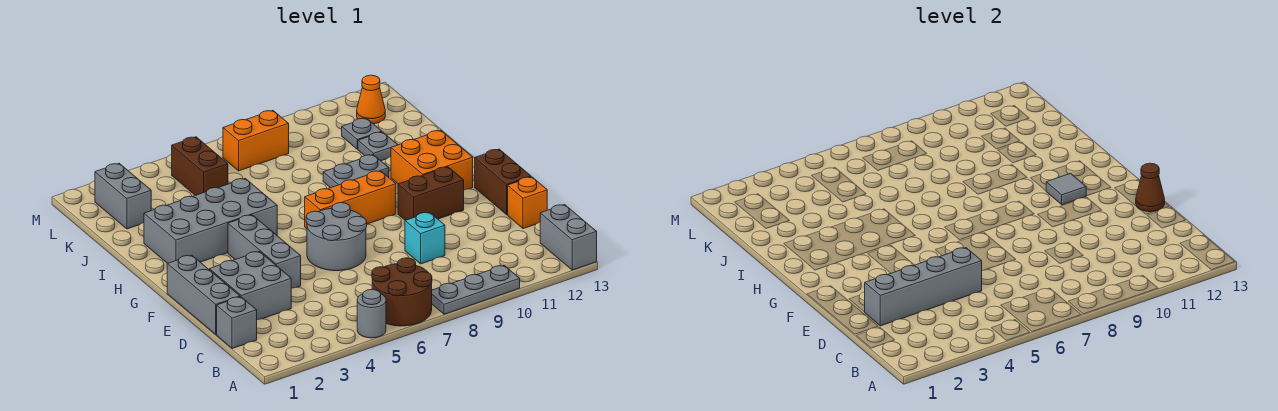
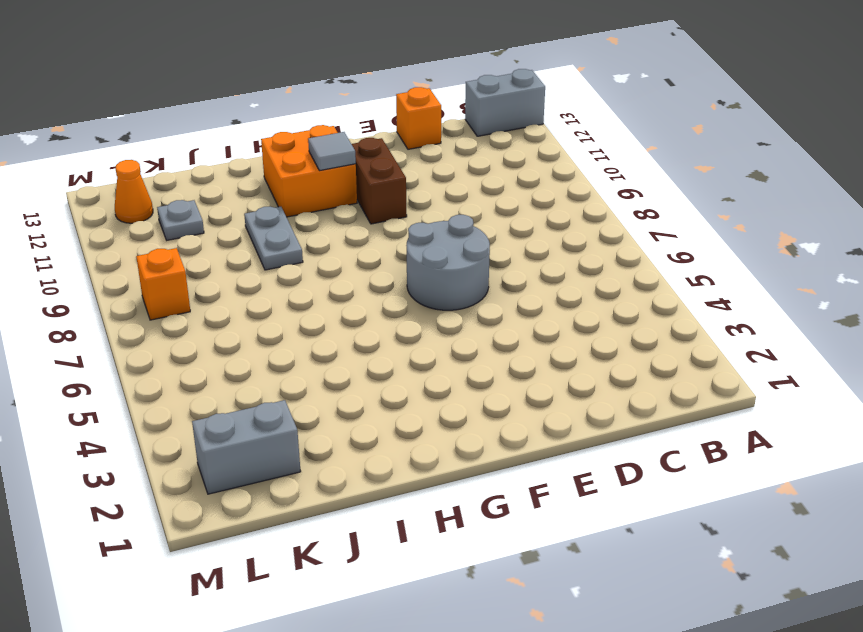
orange brick L8 level 1 -> orange brick L7:L8 level 1
none -> grey round brick A5 level 1
none -> brown round brick A6:B7 level 1
none -> grey plate A8:A10 level 1

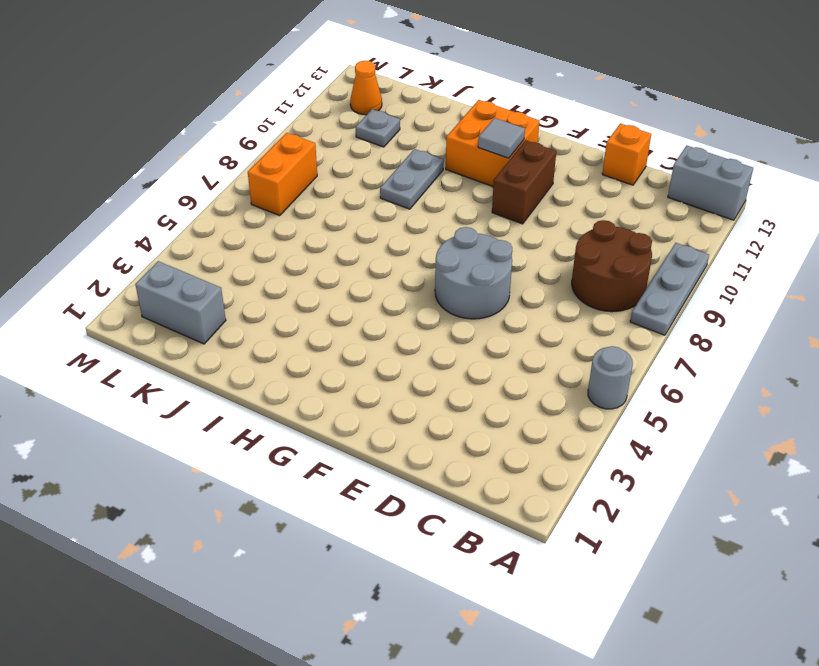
brown round brick B8:C9 level 1 -> brown round brick A6:B7 level 1
none -> grey brick C1 level 1
none -> grey brick D1:F1 level 1
none -> grey brick D2:E3 level 1

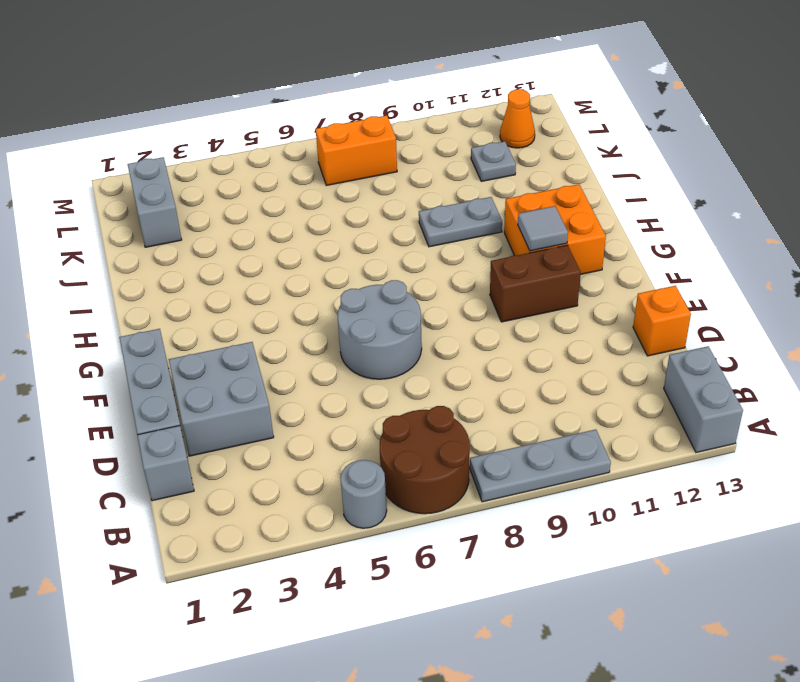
none -> cyan brick D9 level 1
none -> grey brick E4:G4 level 1
none -> brown brick E13:F13 level 1

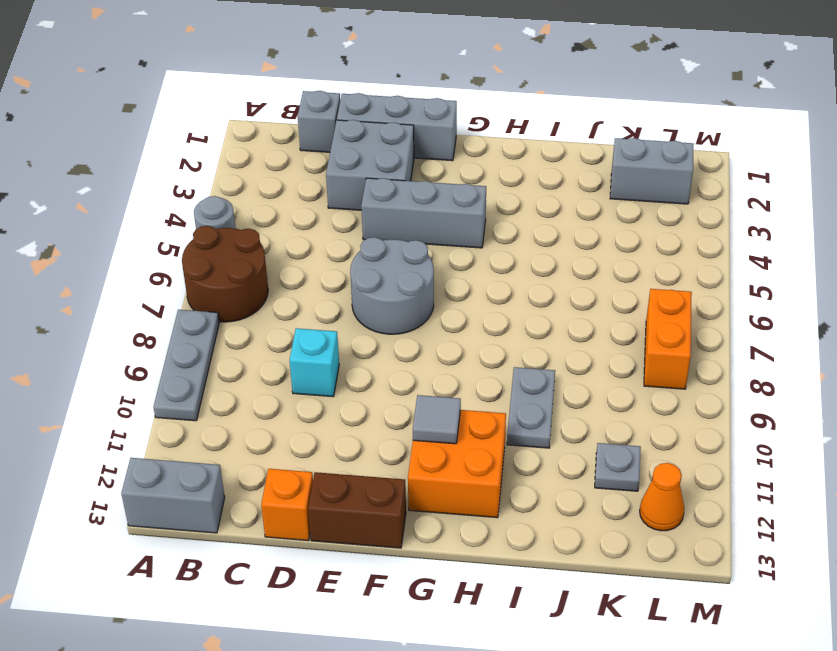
none -> brown brick F10:F11 level 1
none -> orange brick G7:G9 level 1
none -> grey brick H2:I5 level 1

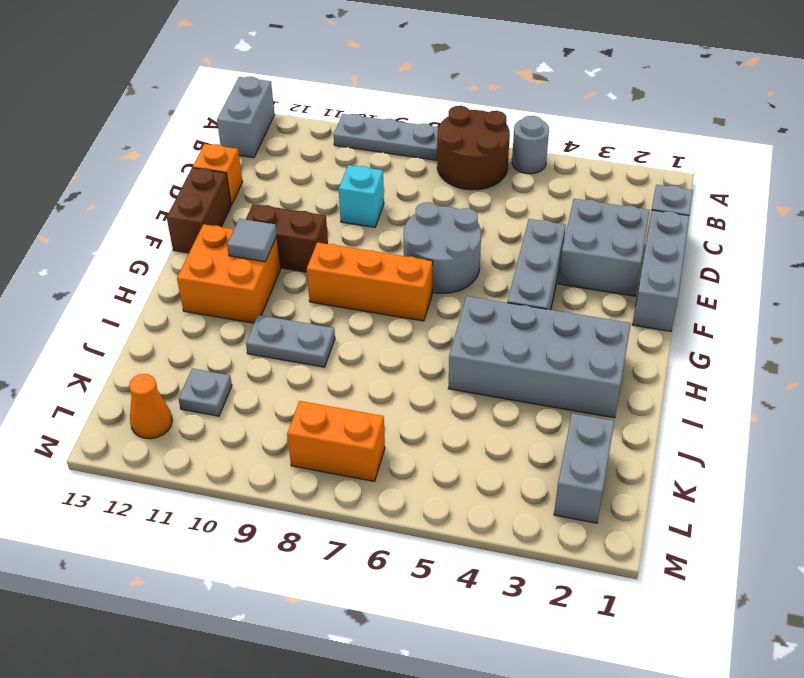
none -> grey plate J11 level 1
none -> brown brick K5:L5 level 1
none -> grey brick D2:D5 level 2

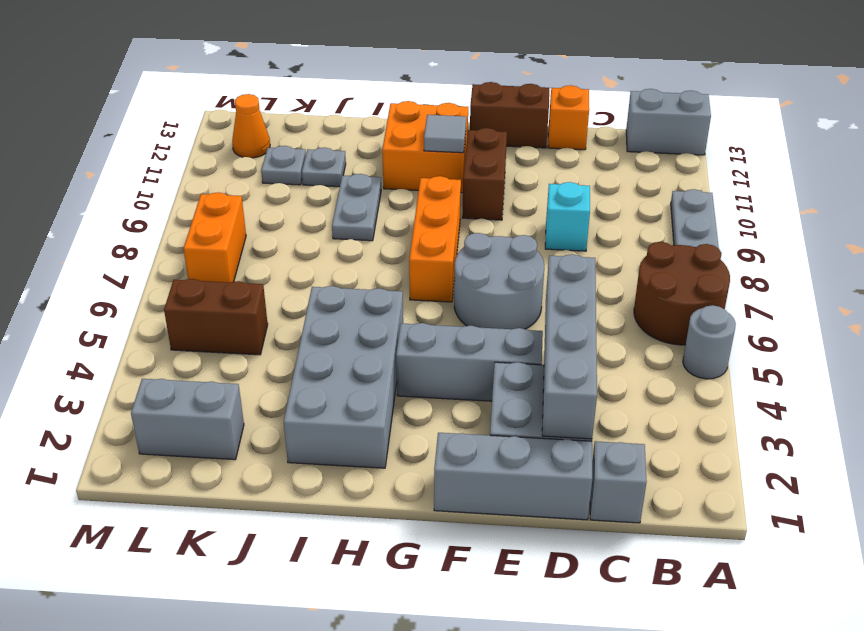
none -> brown cone E13 level 2

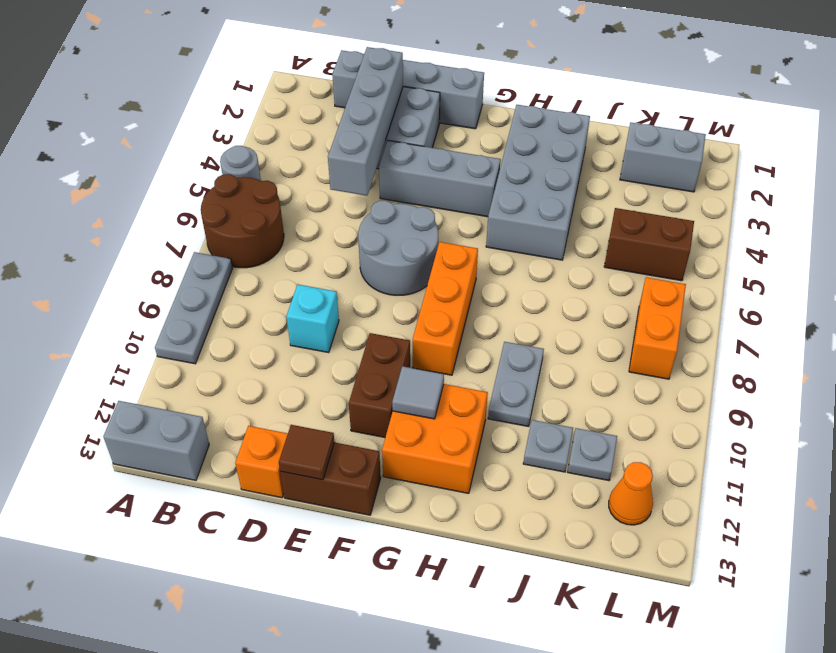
brown tile E13 level 2 -> brown cone E13 level 2

